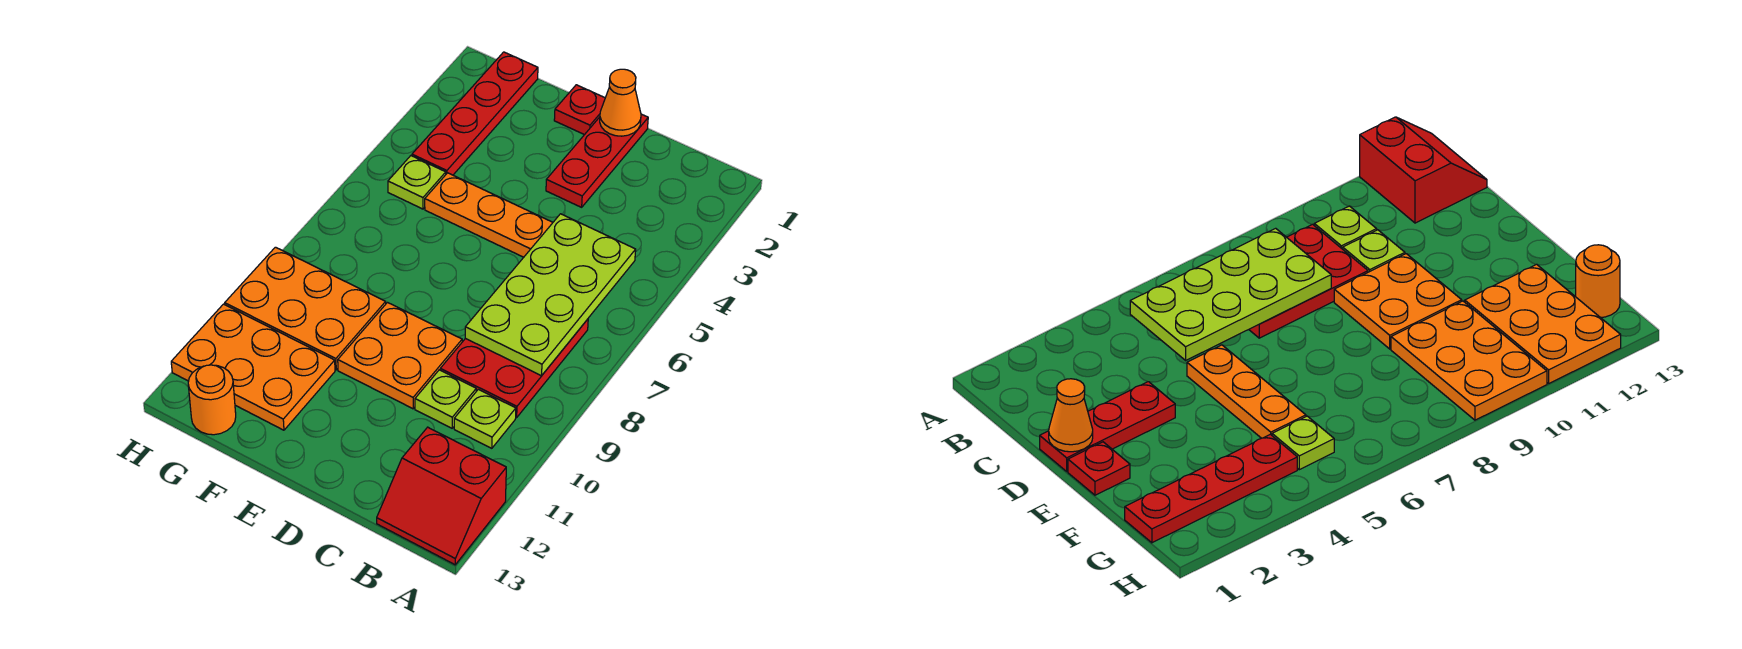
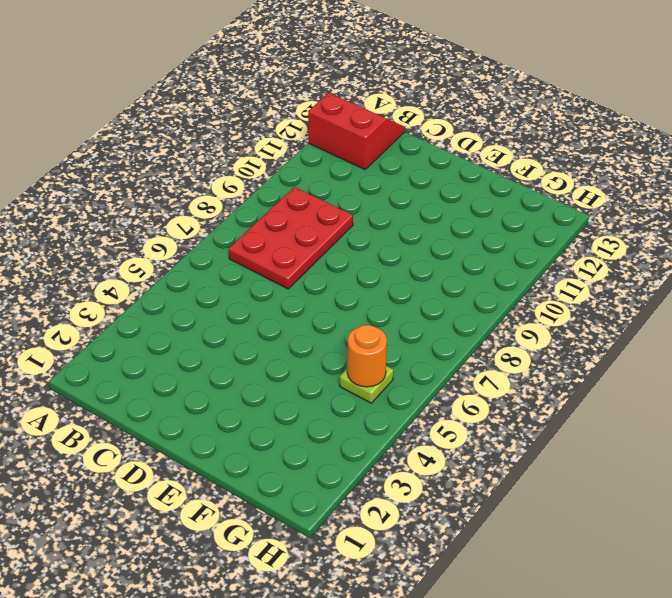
orange round brick G5 level 2 -> orange round brick G13 level 1
none -> lime plate B10 level 1
none -> lime plate C10 level 1
none -> red plate D1:D3 level 1

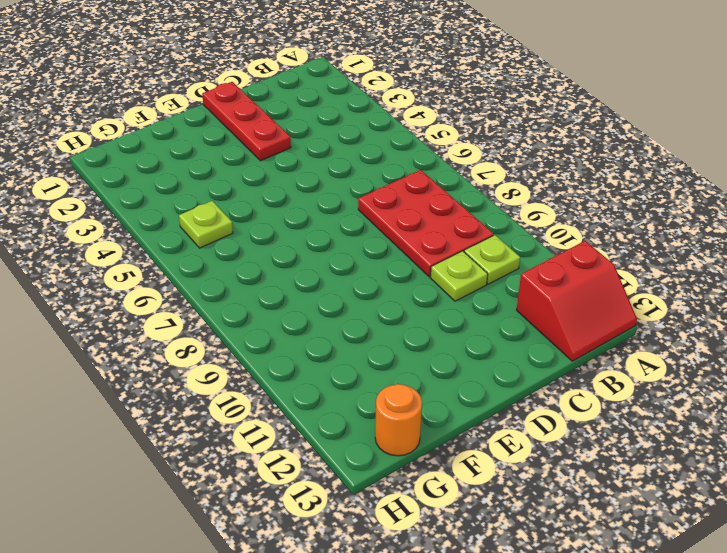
none -> orange plate D5:F5 level 1
none -> orange plate D9:E10 level 1
none -> red plate E1 level 1

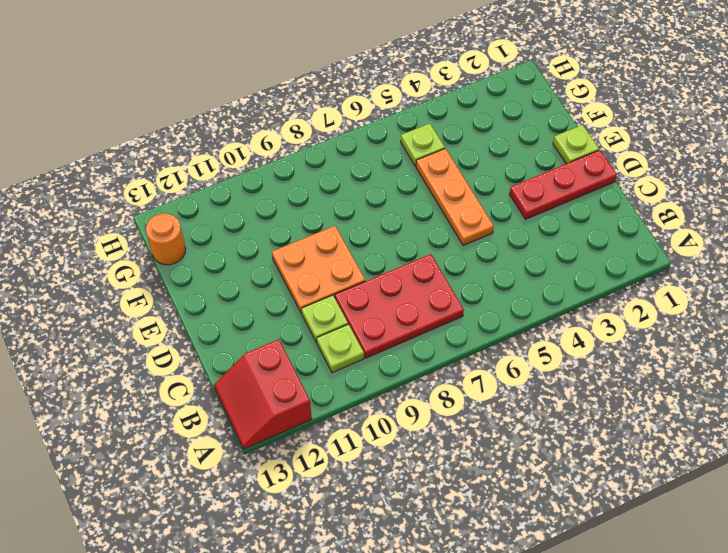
lime plate E1 level 1 -> red plate E1 level 1
none -> orange plate F9:H10 level 1
none -> orange plate F11:H12 level 1
none -> red plate G1:G4 level 1

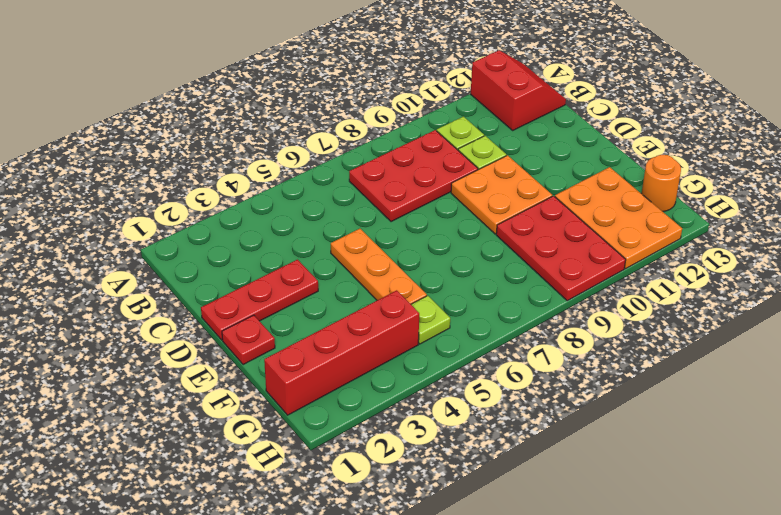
red plate F9:H10 level 1 -> orange plate F9:H10 level 1
red brick G1:G4 level 1 -> red plate G1:G4 level 1
none -> lime plate B5:C8 level 2
none -> orange cone D1 level 2

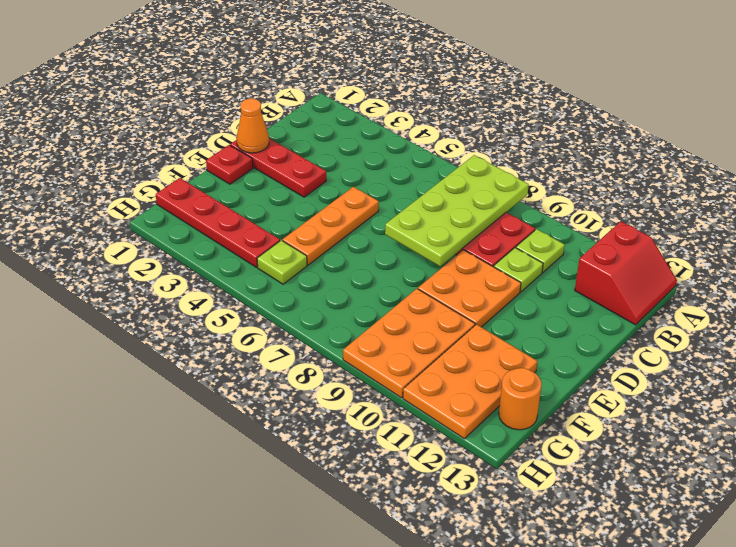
lime plate A7:D8 level 2 -> lime plate B5:C8 level 2

